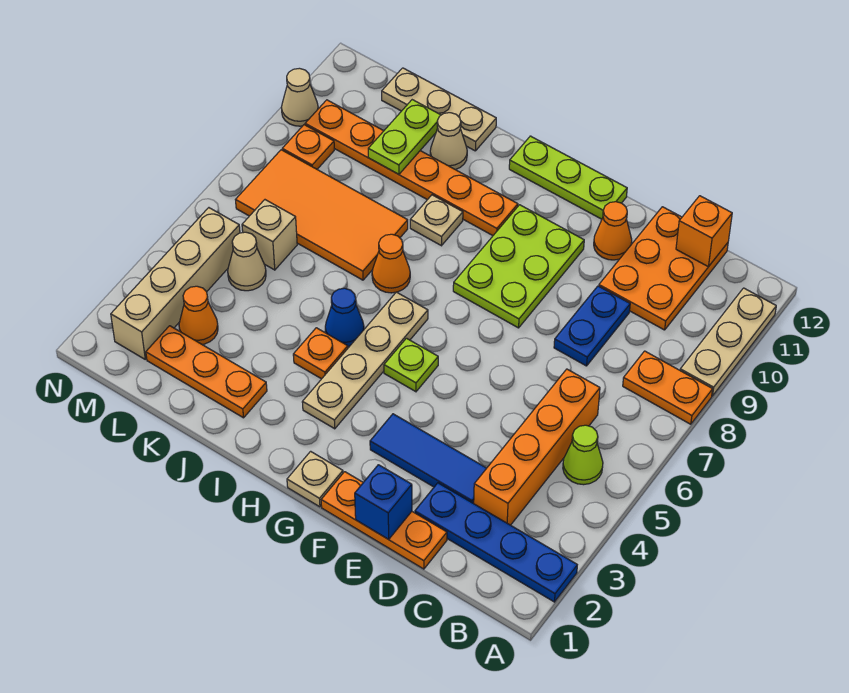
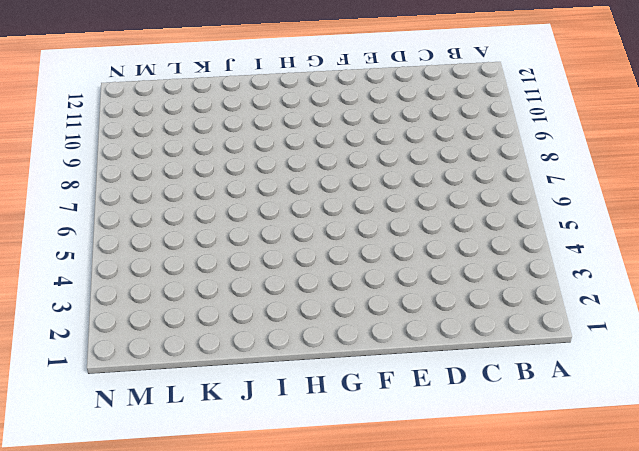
none -> blue plate A2:D2 level 1
none -> orange plate A8:B8 level 1
none -> tan plate A9:A11 level 1
none -> lime cone B5 level 1

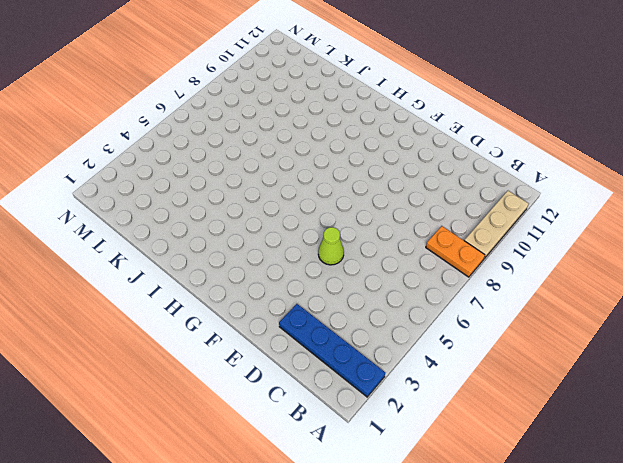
lime cone E5 level 1 -> lime cone B5 level 1
none -> orange brick C3:C6 level 1
none -> orange plate C10:D12 level 1
none -> orange plate D1:F1 level 1
none -> blue tile D3:F3 level 1

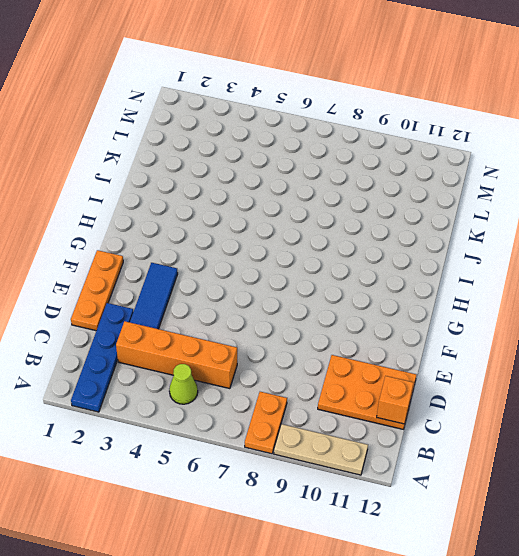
none -> blue plate D8:D9 level 1
none -> orange cone E11 level 1
none -> lime plate F8:G10 level 1
none -> lime plate F12:H12 level 1

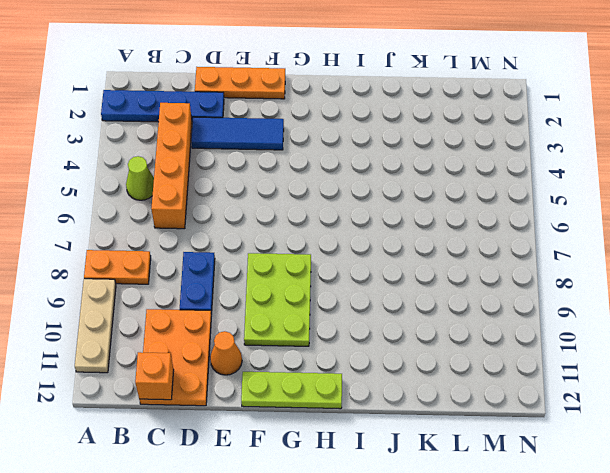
none -> tan plate G1 level 1
none -> lime plate G5 level 1
none -> tan plate H3:H6 level 1
none -> orange plate H10:M10 level 1

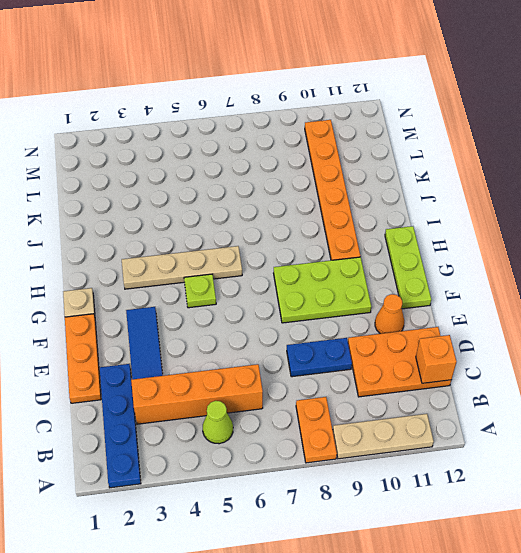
none -> orange plate I4 level 1
none -> blue cone I5 level 1
none -> orange cone I7 level 1
none -> tan plate I9 level 1

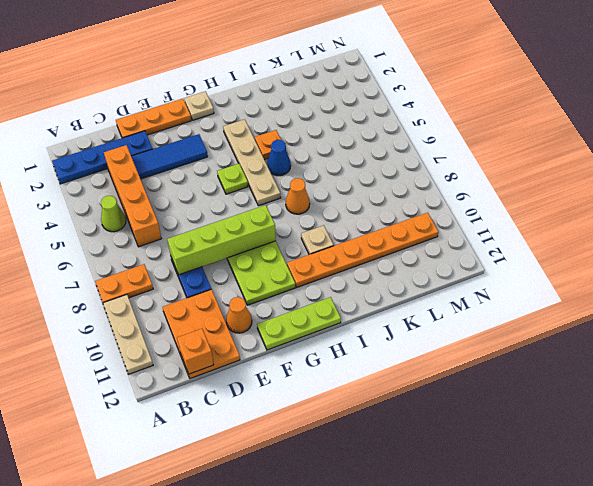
lime brick D8:G8 level 2 -> none
none -> orange plate J2:L2 level 1
none -> orange tile J7:M8 level 1
none -> tan cone J11 level 1
none -> tan plate J12:L12 level 1

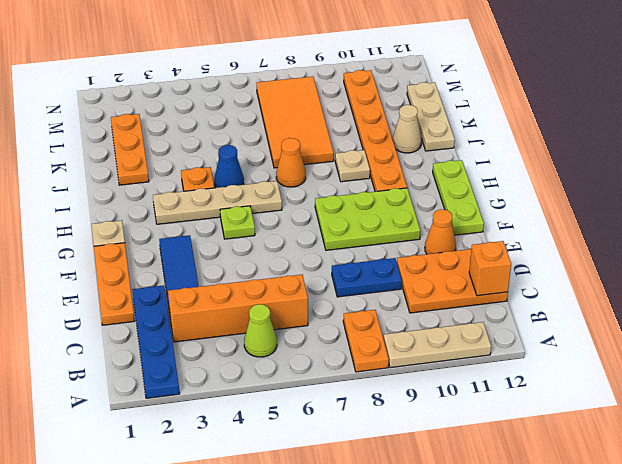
none -> orange cone L3 level 1
none -> tan cone L5 level 1
none -> tan brick L6 level 1
none -> tan brick M2:M5 level 1

